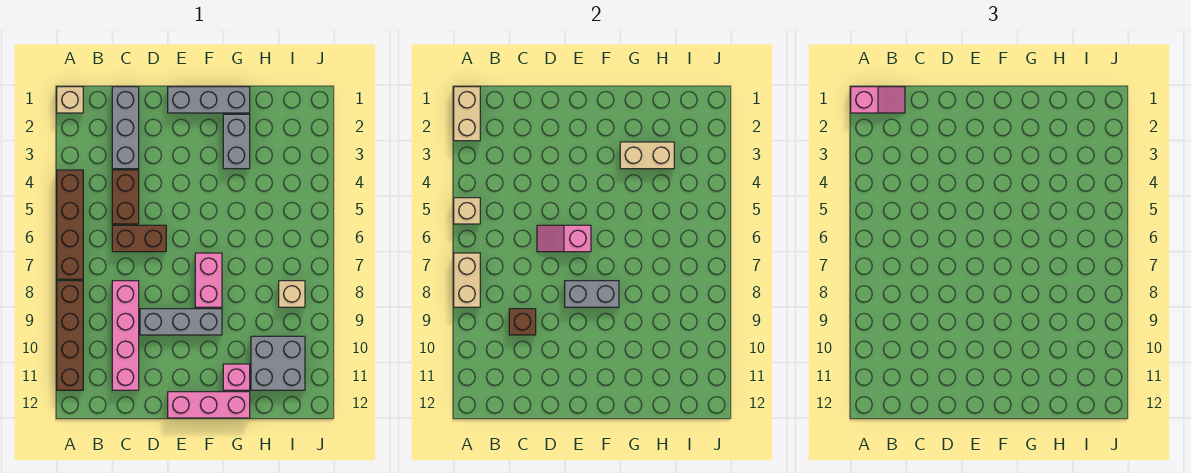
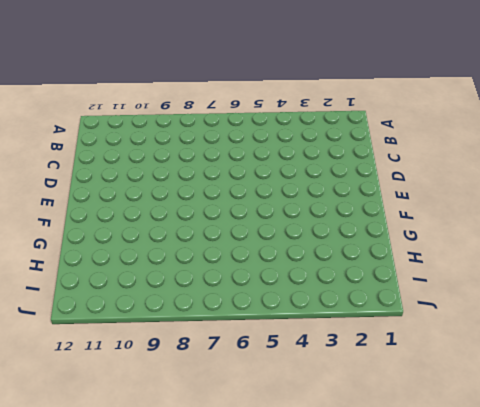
none -> tan brick A1 level 1
none -> brown brick A4:A7 level 1
none -> brown brick A8:A11 level 1

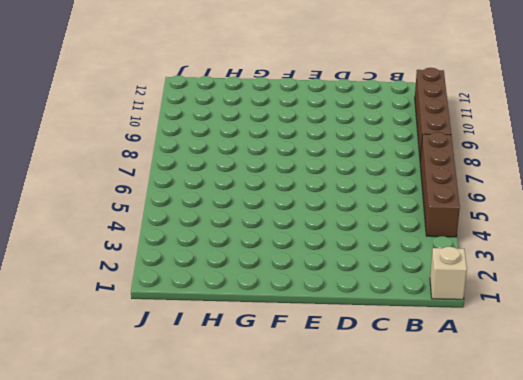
none -> grey brick C1:C3 level 1
none -> brown brick C4:C5 level 1
none -> brown brick C6:D6 level 1

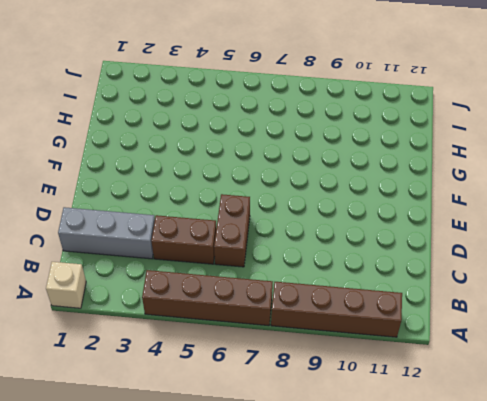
none -> pink brick C8:C11 level 1
none -> grey brick D9:F9 level 1
none -> grey brick E1:G1 level 1

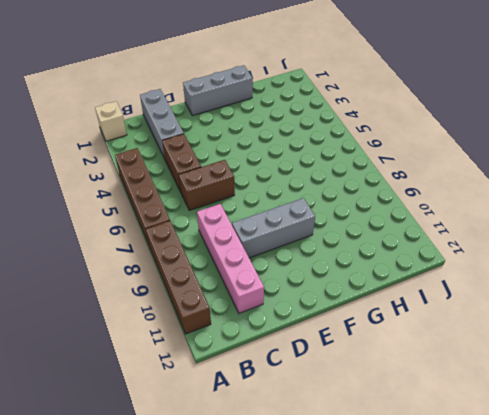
none -> pink brick E12:G12 level 1
none -> pink brick F7:F8 level 1
none -> grey brick G2:G3 level 1

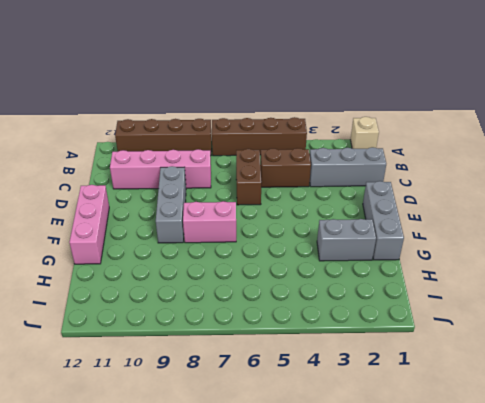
none -> pink brick G11 level 1
none -> grey brick H10:I11 level 1
none -> tan brick I8 level 1

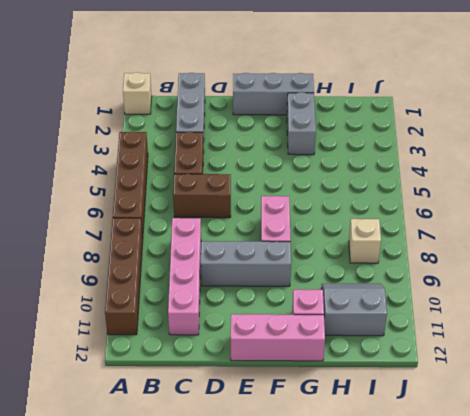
grey slope H10:I11 level 1 top 11 -> grey brick H10:I11 level 1
none -> tan brick A1:A2 level 2
none -> tan brick A5 level 2
none -> tan brick A7:A8 level 2

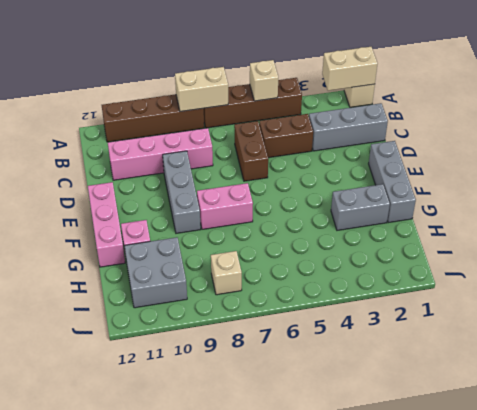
none -> brown brick C9 level 2
none -> pink slope D6:E6 level 2 top E
none -> grey brick E8:F8 level 2

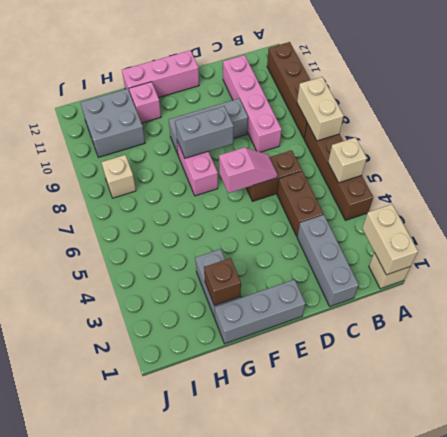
brown brick G2 level 2 -> brown brick C9 level 2
none -> tan brick G3:H3 level 2
none -> pink slope A1:B1 level 3 top A

